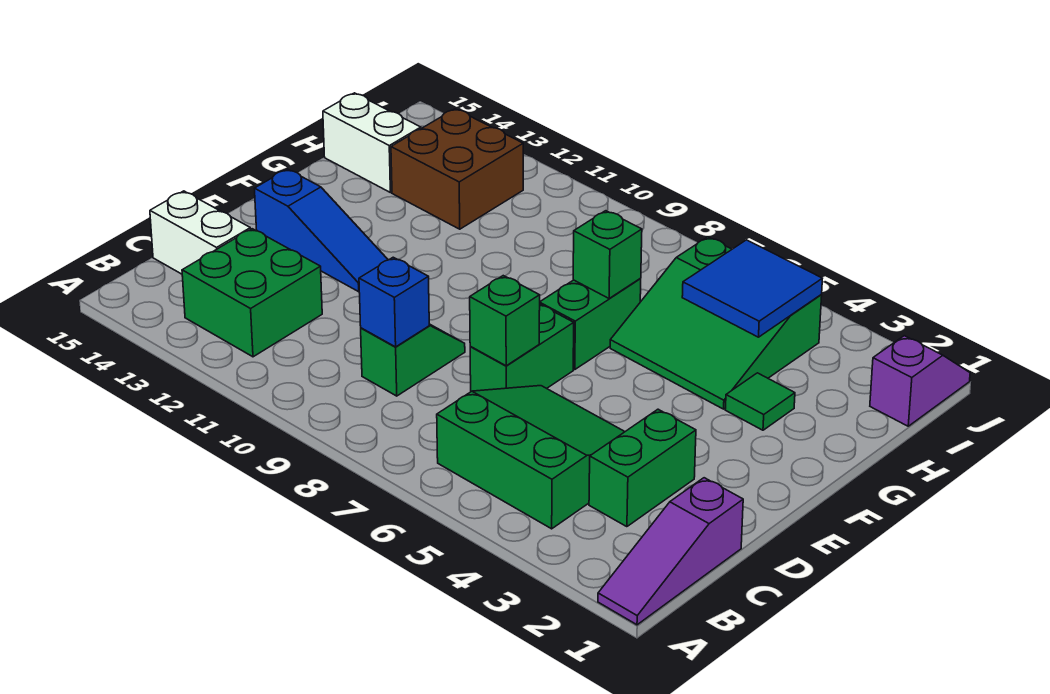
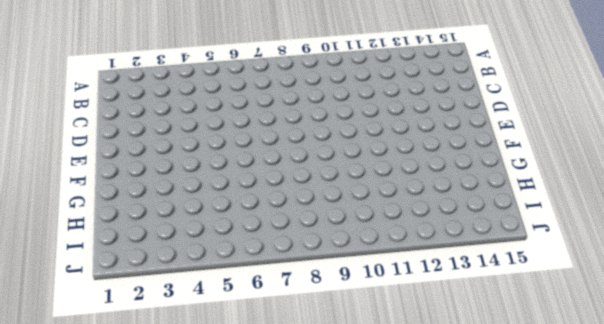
none -> purple slope A1:C1 level 1 top C
none -> green slope B4:D6 level 1 top B
none -> green brick B12:C13 level 1

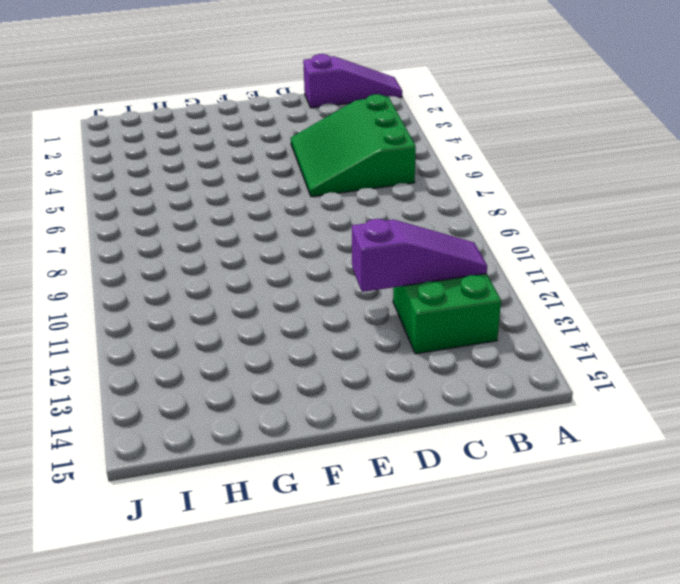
purple slope B12:D12 level 2 top D -> none
none -> green brick C3:D3 level 1
none -> green slope C9:D9 level 1 top C
none -> white brick C14:C15 level 1

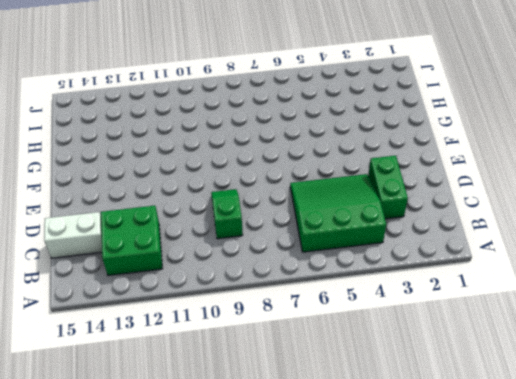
none -> purple slope A1:C1 level 1 top C
none -> green brick D7:E7 level 1
none -> blue slope E12:E14 level 1 top 14

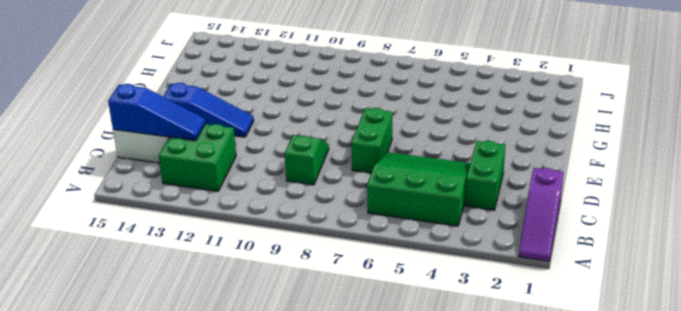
blue slope C13:C15 level 2 top 15 -> none
none -> green brick F7:G7 level 1
none -> green tile G3 level 1
none -> green slope G4:I6 level 1 top I

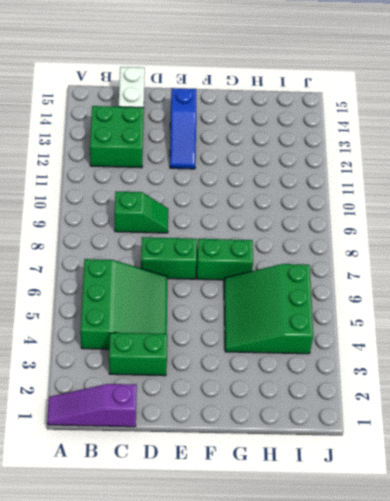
none -> green tile G3 level 1
none -> brown brick H12:I13 level 1
none -> white brick H14:H15 level 1

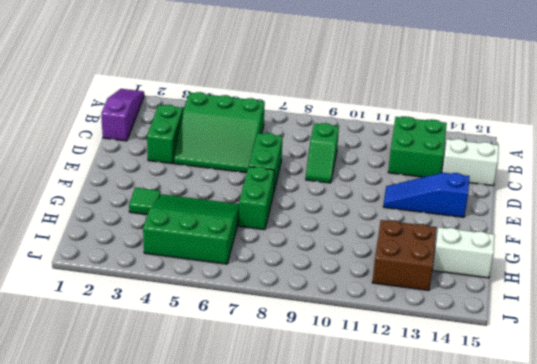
none -> purple slope I1:J1 level 1 top I
none -> blue brick C9 level 2
none -> green brick D7 level 2

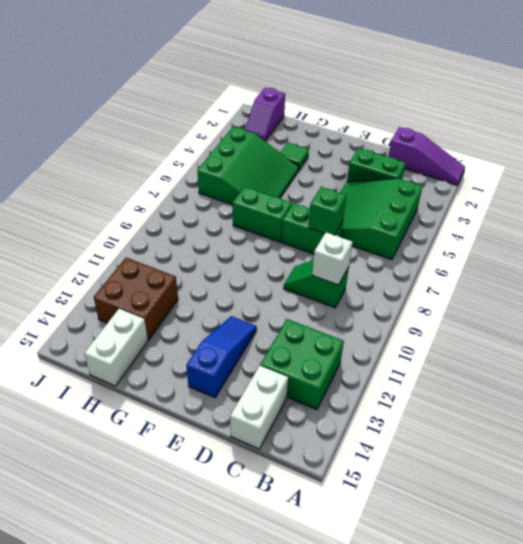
white brick C9 level 2 -> blue brick C9 level 2
purple slope I1:I2 level 1 top 1 -> purple slope I1:J1 level 1 top I
none -> green brick G7 level 2
none -> blue tile H4:I5 level 2

